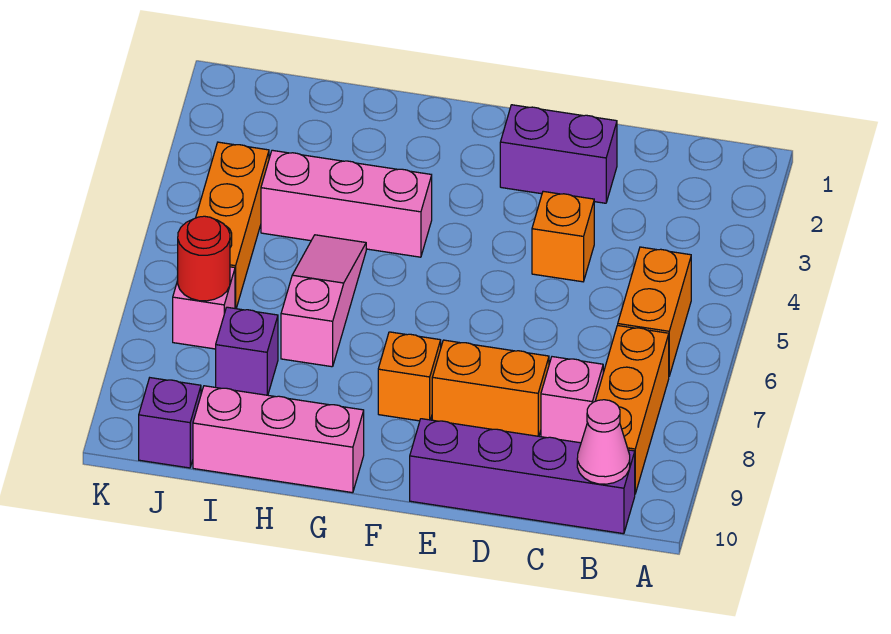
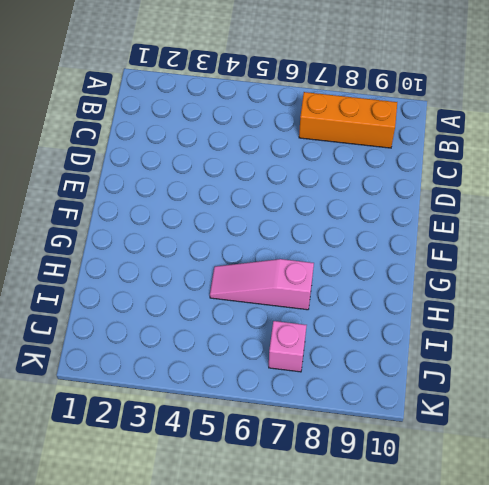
none -> orange brick B5:B6 level 1
none -> purple brick B10:E10 level 1
none -> pink brick C8 level 1

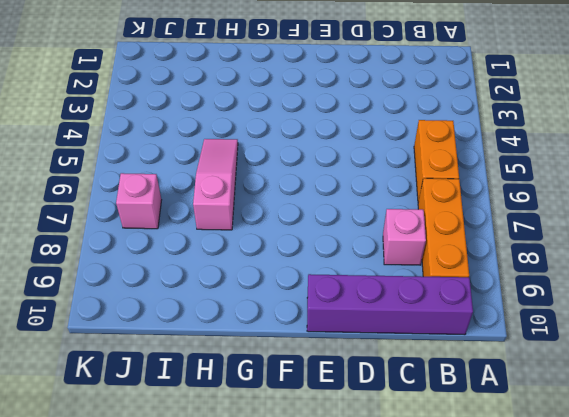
none -> purple brick D2:E2 level 1
none -> orange brick D4 level 1
none -> orange brick D8:E8 level 1

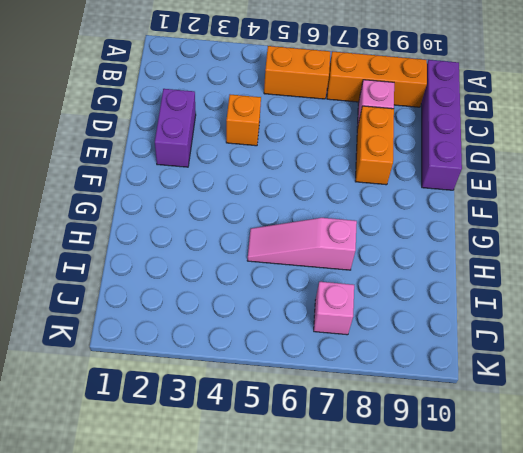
none -> orange brick F8 level 1
none -> pink brick G4:I4 level 1
none -> pink brick G10:I10 level 1

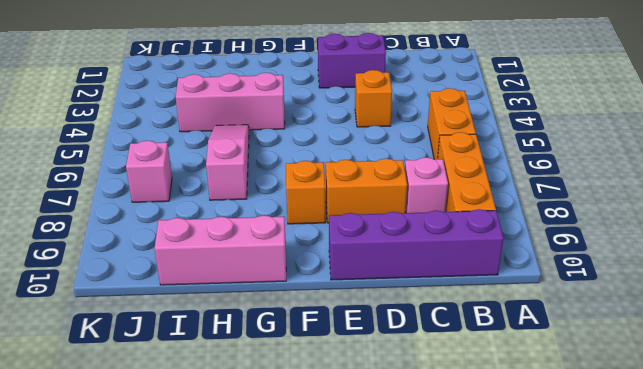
none -> purple brick I8 level 1
none -> orange brick J4:J6 level 1
none -> purple brick J10 level 1

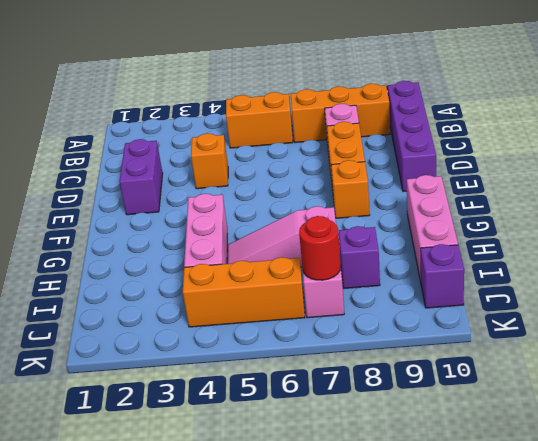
none -> pink cone B10 level 2

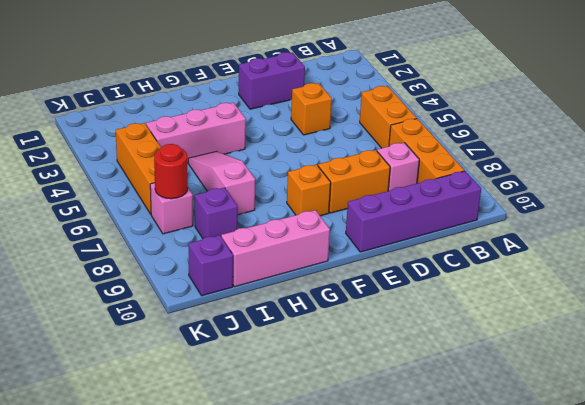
none -> pink cone B10 level 2

